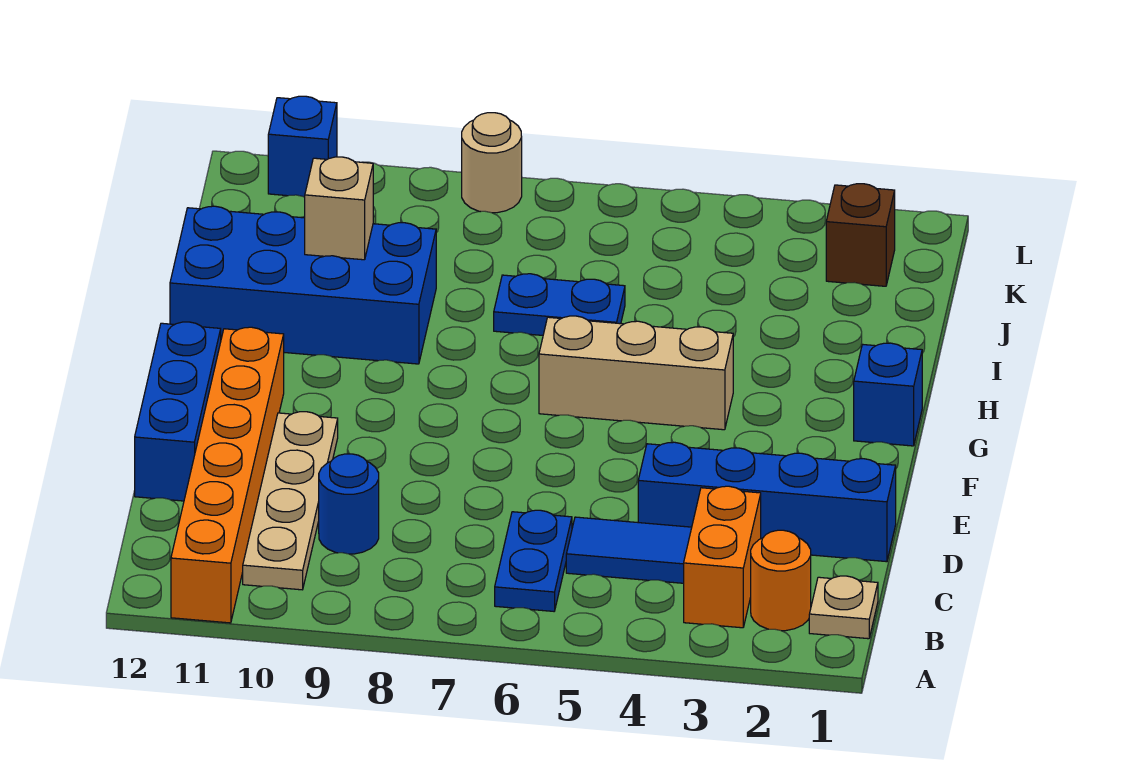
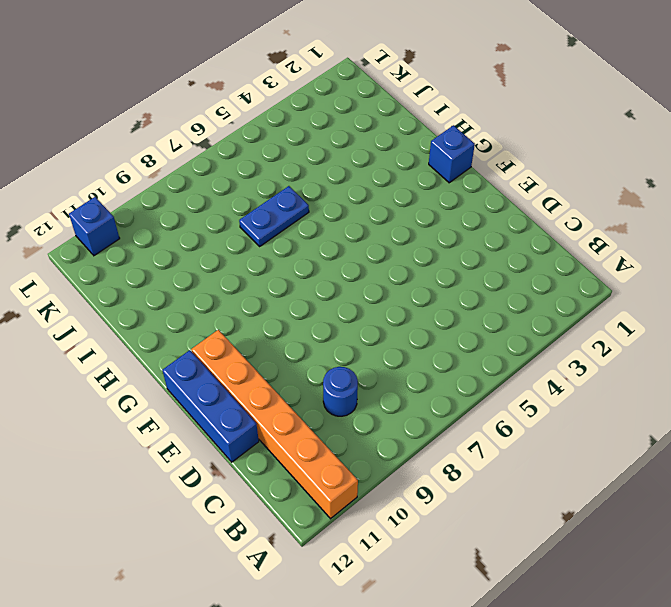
none -> tan plate B1 level 1
none -> orange round brick B2 level 1
none -> orange brick B3:C3 level 1

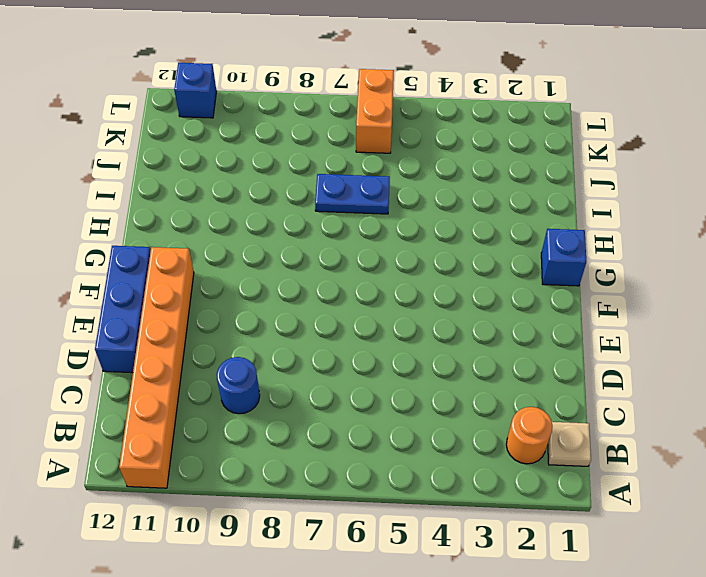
orange brick K6:L6 level 1 -> orange brick B3:C3 level 1
none -> blue plate B6:C6 level 1
none -> tan plate B10:E10 level 1
none -> blue tile C4:C5 level 1

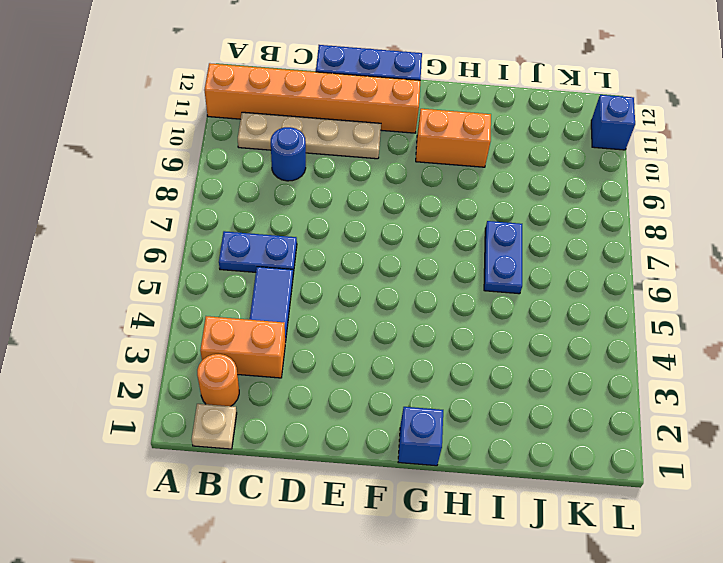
orange brick G10:H10 level 1 -> blue brick H9:I12 level 1
none -> blue brick D1:D4 level 1
none -> tan brick G4:G6 level 1
none -> brown brick K2 level 1

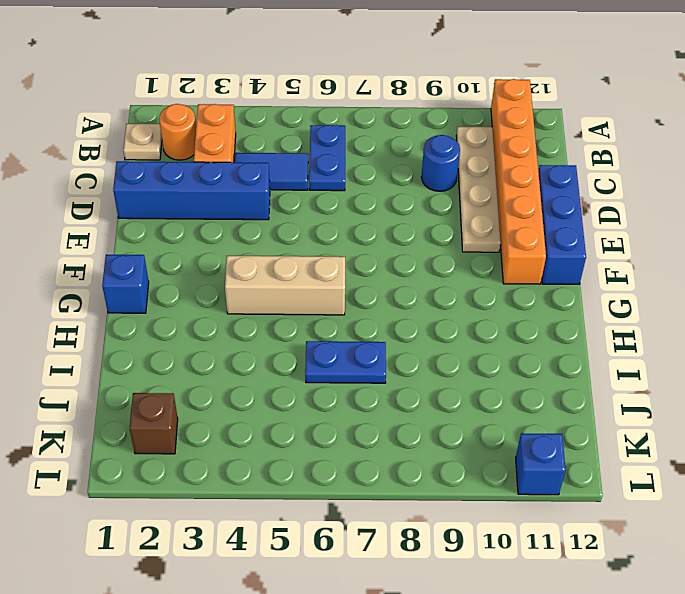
none -> blue brick H9:I12 level 1
none -> tan round brick L8 level 1
none -> tan brick I10 level 2

